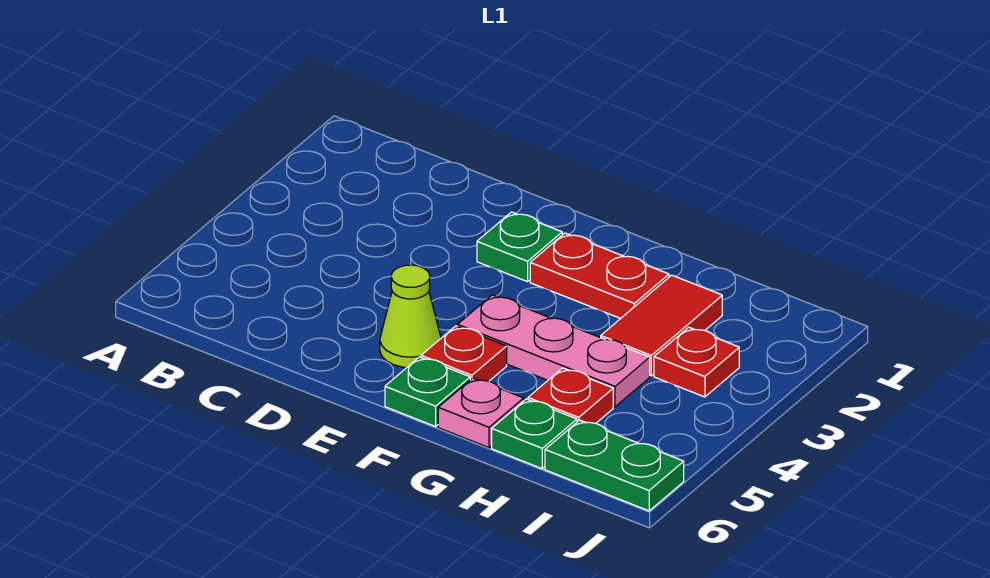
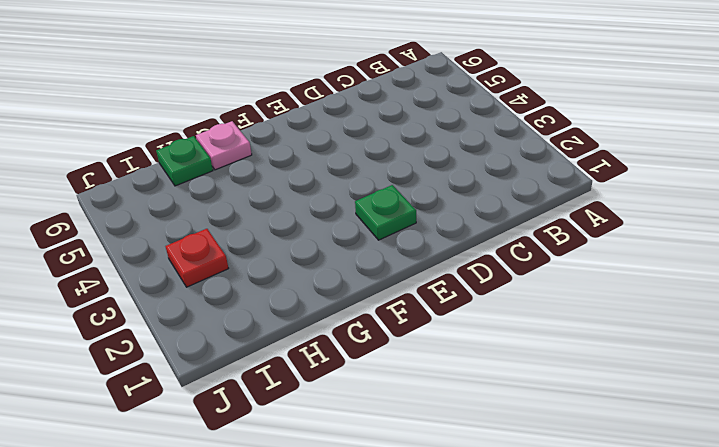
none -> lime cone E5 level 1
none -> red plate F2:G2 level 1
none -> pink plate F4:H4 level 1

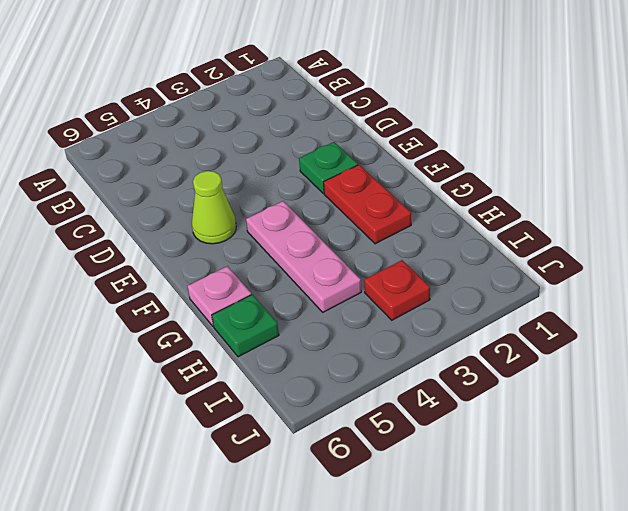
none -> red plate F5 level 1
none -> green plate F6 level 1
none -> red tile H2:H3 level 1

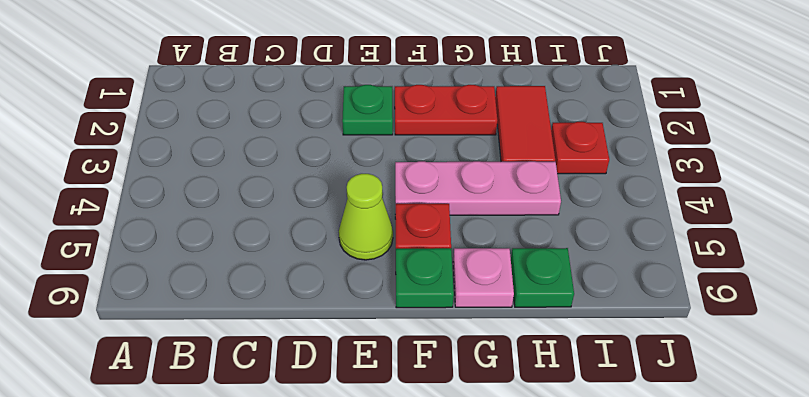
none -> red plate H5 level 1
none -> green plate I6:J6 level 1

